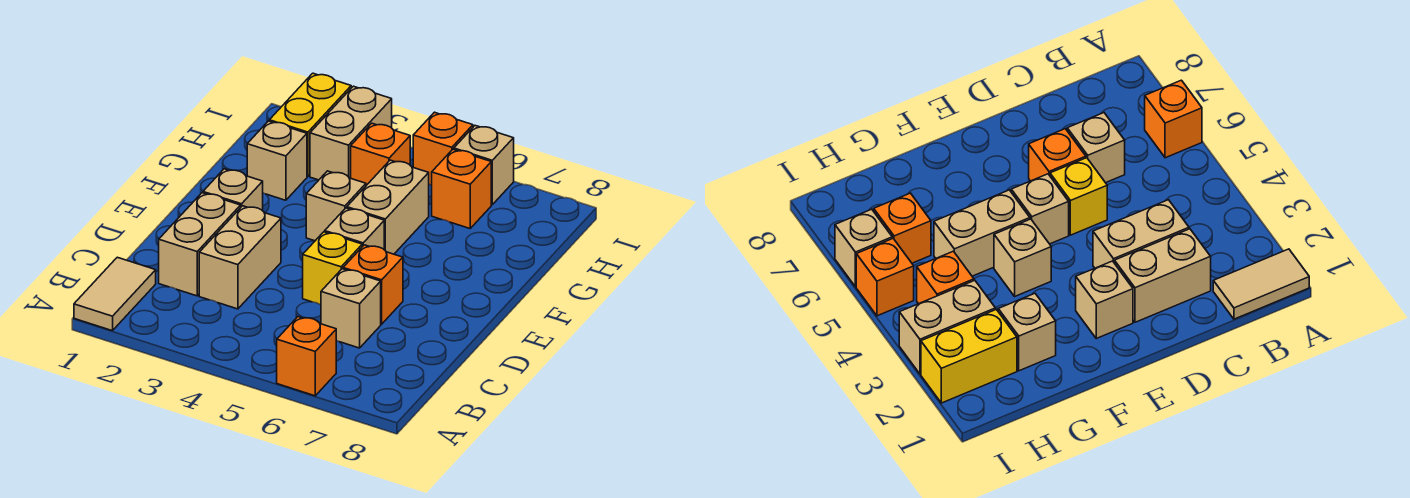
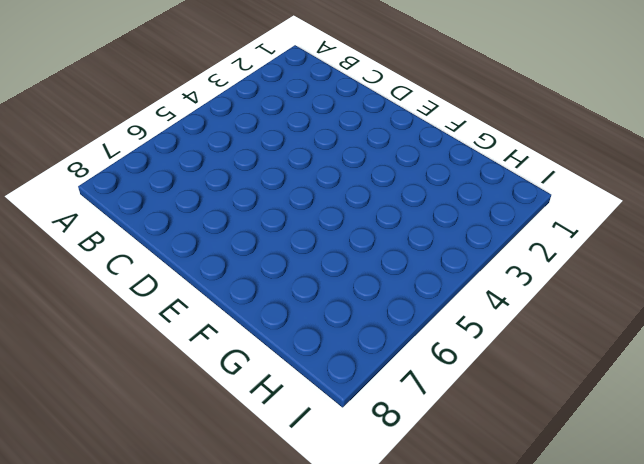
none -> tan tile A1:B1 level 1
none -> orange brick A6 level 1
none -> tan brick C2:D2 level 1

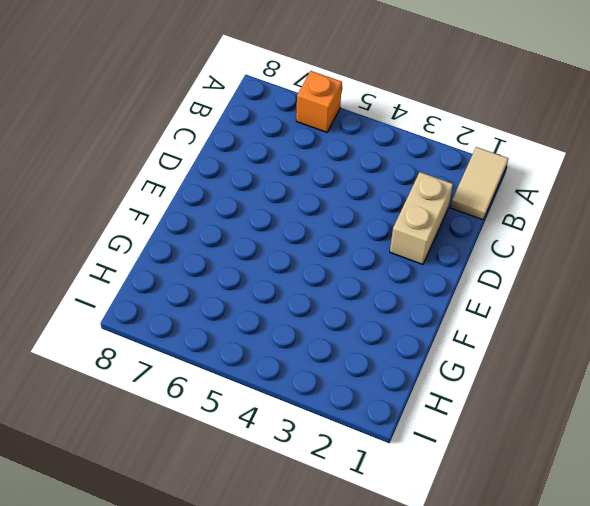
none -> tan brick C3:D3 level 1
none -> tan brick C6 level 1
none -> yellow brick D5 level 1

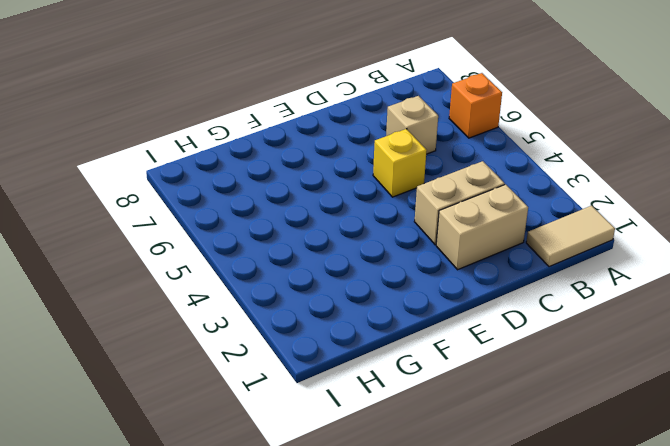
none -> orange brick D6 level 1
none -> tan brick E2 level 1
none -> tan brick E5 level 1

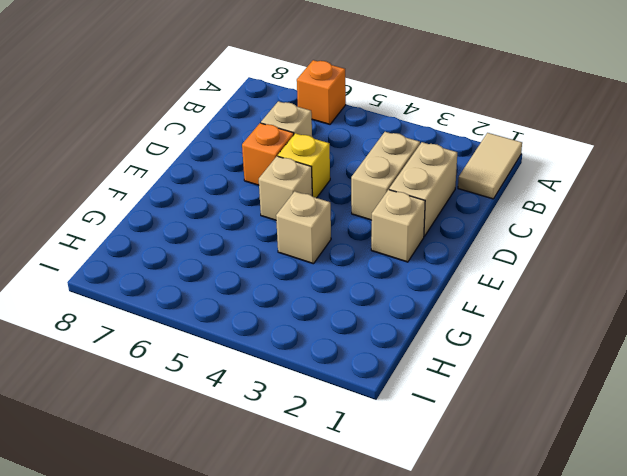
none -> tan brick F5:G5 level 1
none -> tan brick G2 level 1
none -> yellow brick H2:I2 level 1

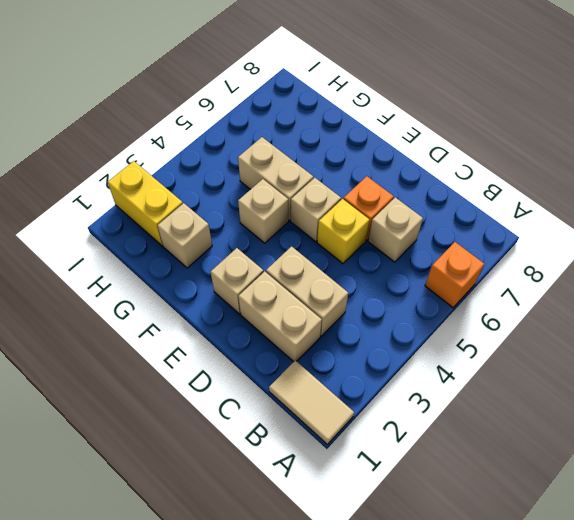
none -> tan brick H3:I3 level 1
none -> orange brick H4 level 1
none -> orange brick H6 level 1

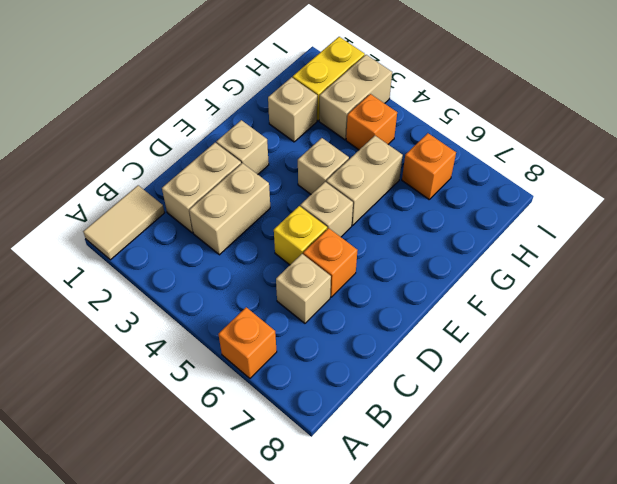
none -> orange brick I5 level 1
none -> tan brick I6 level 1

